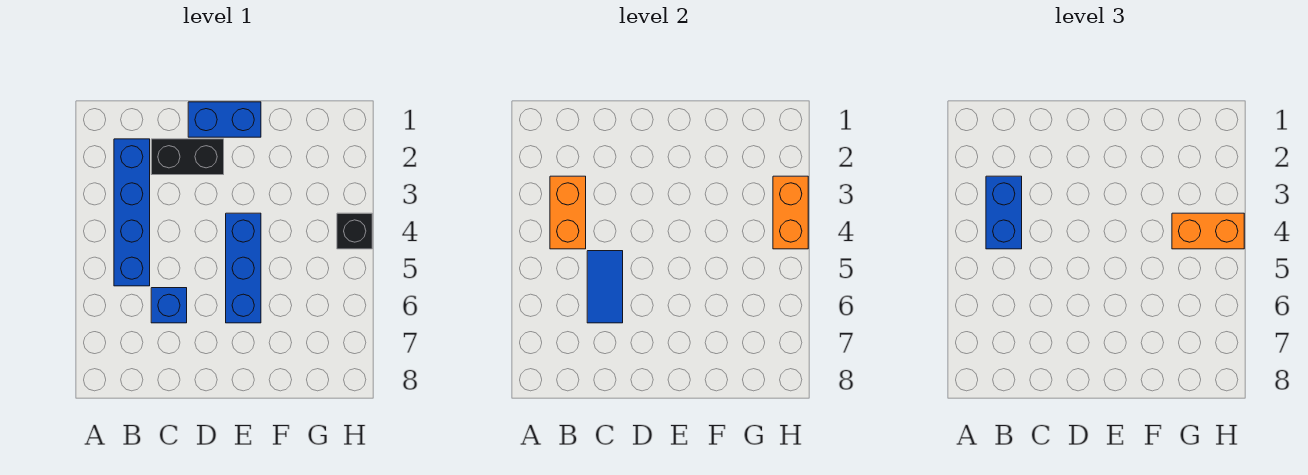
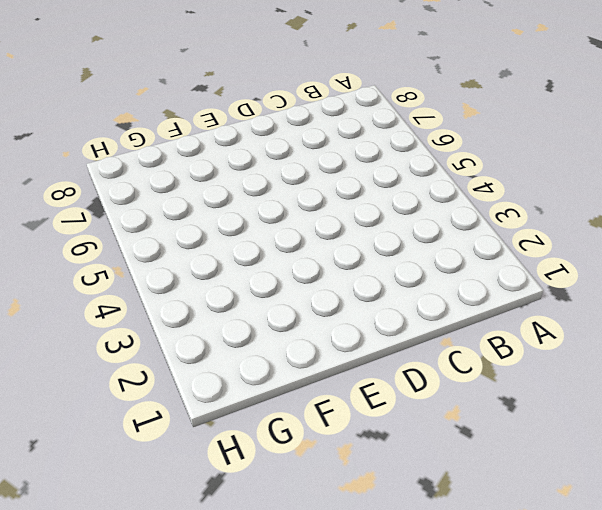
none -> blue brick B2:B5 level 1
none -> black brick C2:D2 level 1

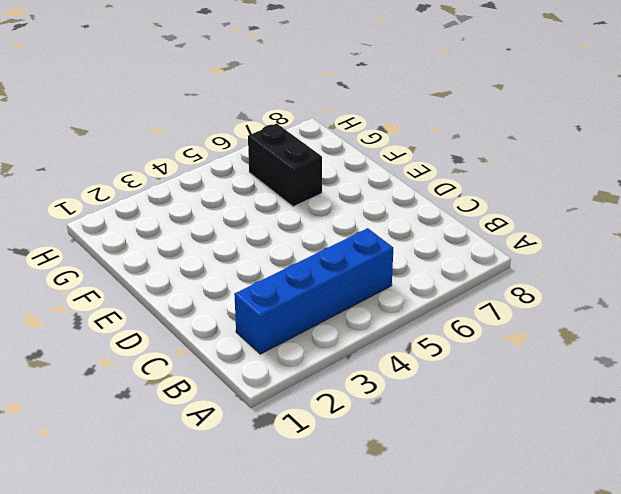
black brick F6:G6 level 1 -> black brick C2:D2 level 1
none -> blue brick C6 level 1
none -> blue brick D1:E1 level 1

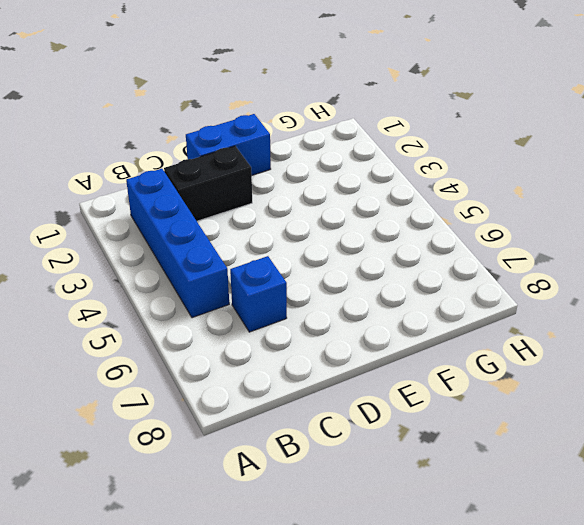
none -> blue brick E4:E6 level 1
none -> black brick H4 level 1

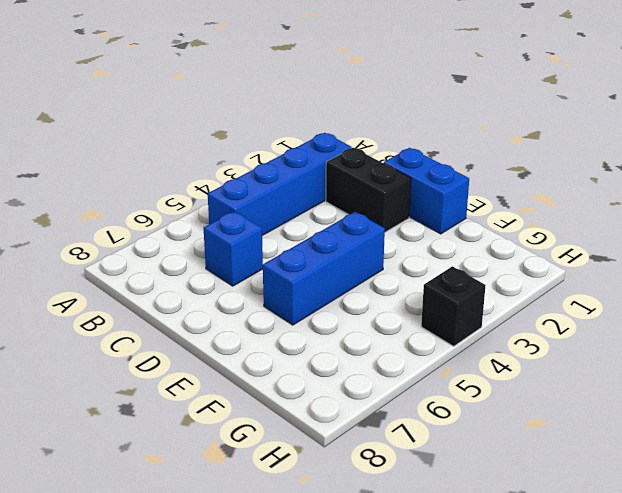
none -> orange brick B3:B4 level 2
none -> blue tile C5:C6 level 2

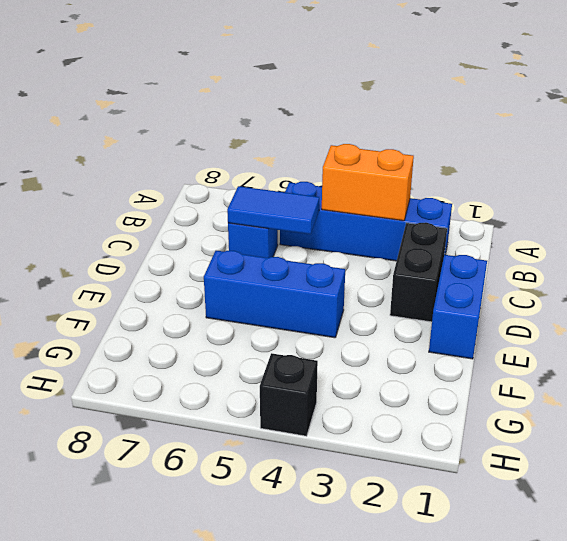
none -> orange brick H3:H4 level 2
none -> blue brick B3:B4 level 3

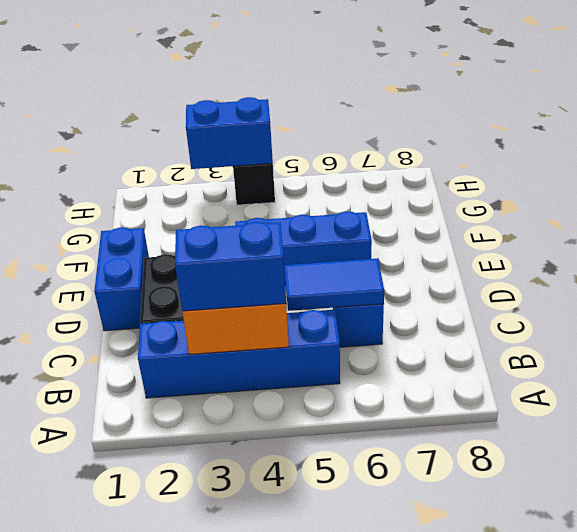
blue brick H3:H4 level 2 -> orange brick H3:H4 level 2
none -> orange brick G4:H4 level 3

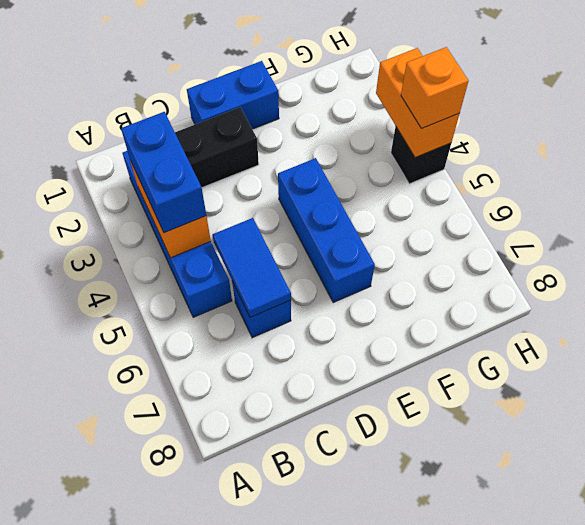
orange brick H4 level 3 -> orange brick G4:H4 level 3

